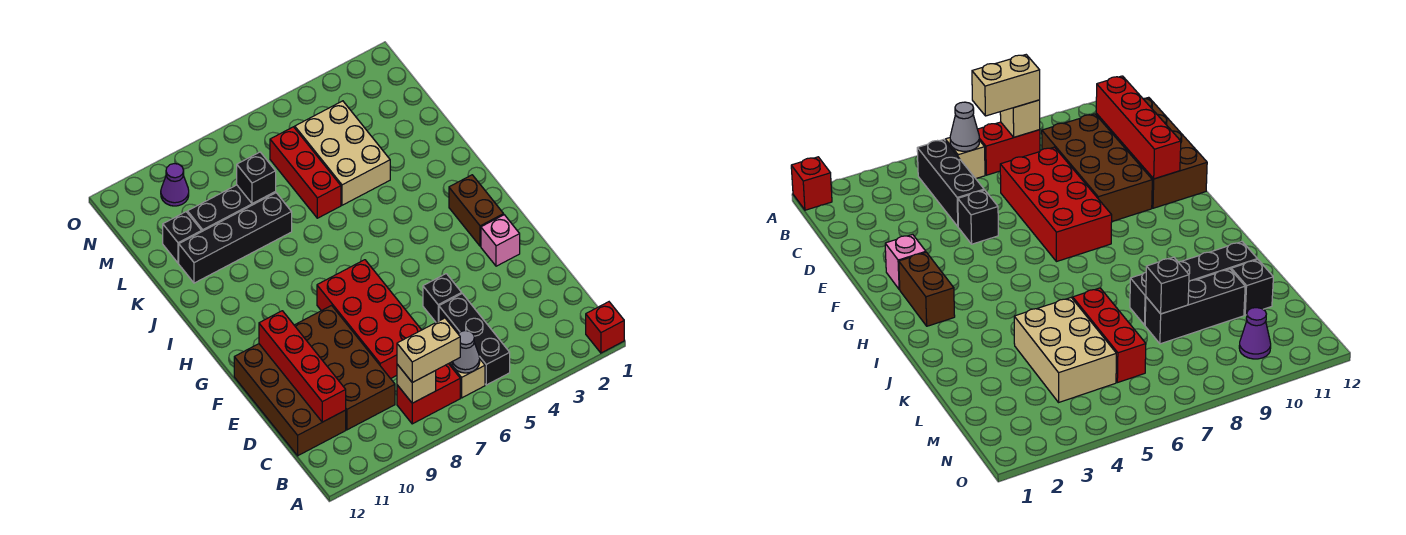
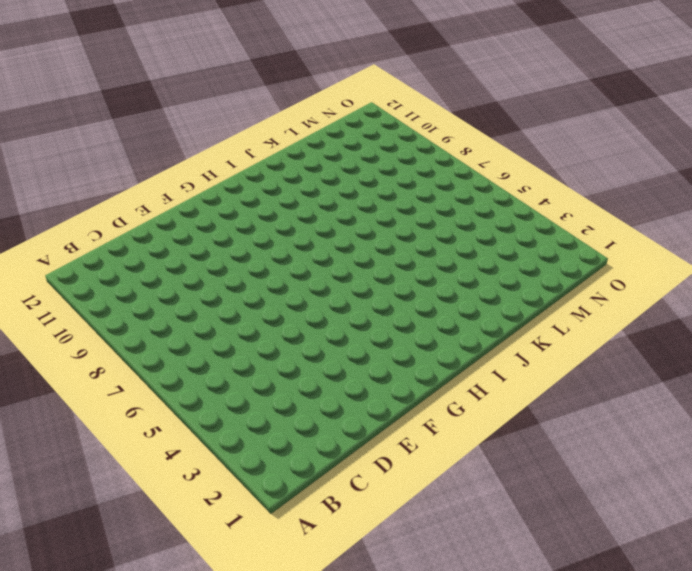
none -> red brick A1 level 1
none -> black brick B5:D5 level 1
none -> tan brick B6 level 1

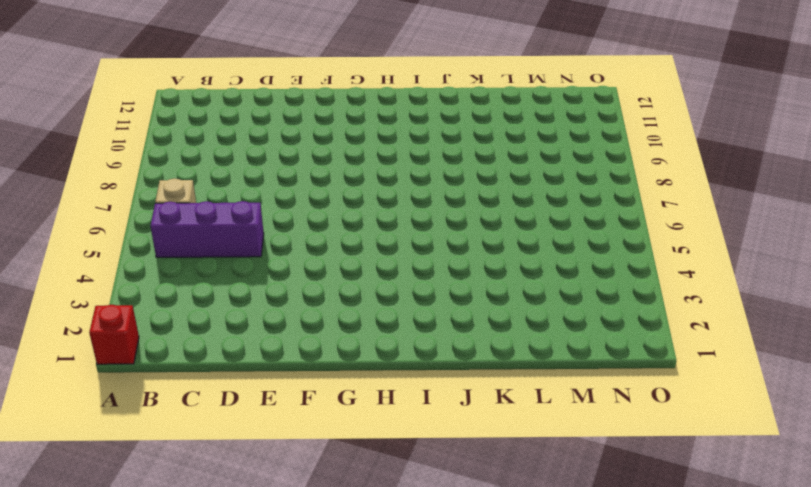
purple brick B5:D5 level 1 -> black brick B5:D5 level 1
none -> red brick B7:B8 level 1
none -> brown brick C9:F10 level 1
none -> brown brick C11:F12 level 1

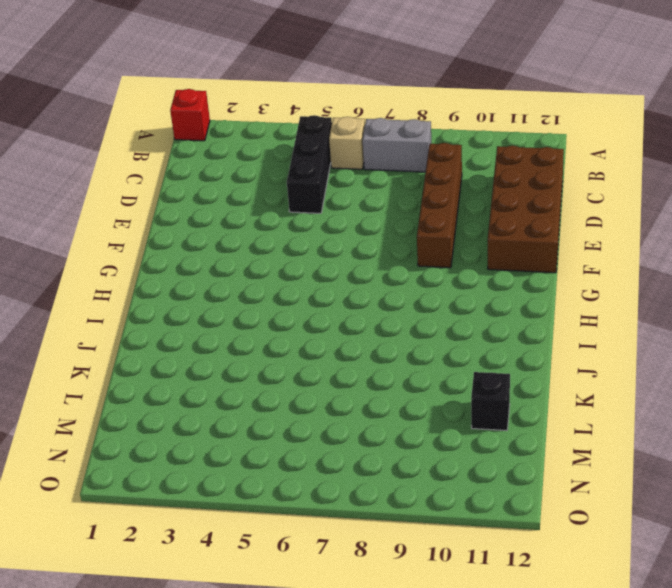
grey brick B7:B8 level 1 -> red brick B7:B8 level 1
brown brick C9:F9 level 1 -> brown brick C9:F10 level 1
none -> red brick D7:G8 level 1
none -> black brick E5 level 1
none -> pink brick F2 level 1

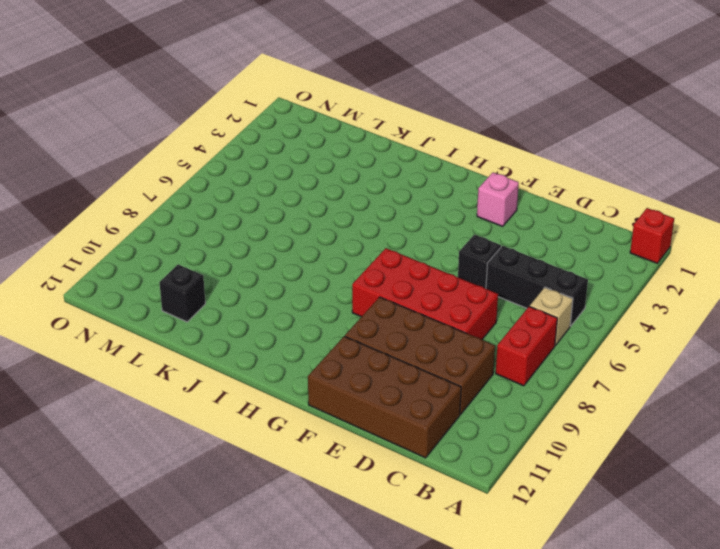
none -> brown brick G2:H2 level 1
none -> tan brick K4:M5 level 1
none -> red brick K6:M6 level 1

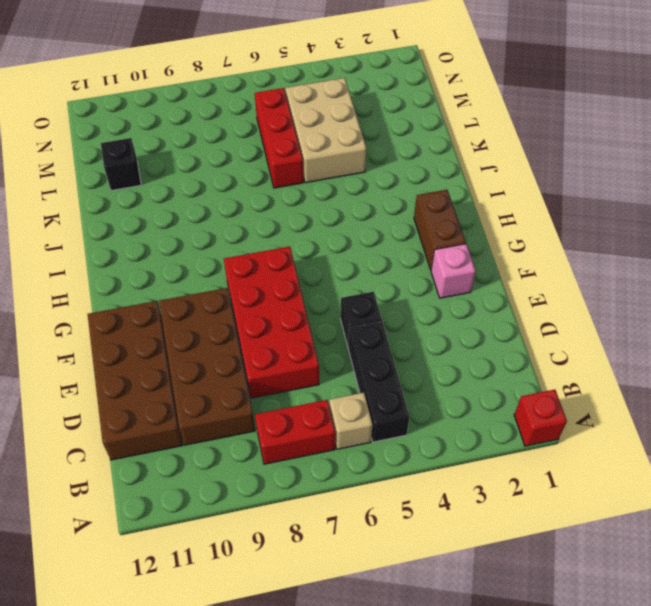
none -> black brick K8:K11 level 1
none -> black brick L8:L10 level 1
none -> purple cone N10 level 1

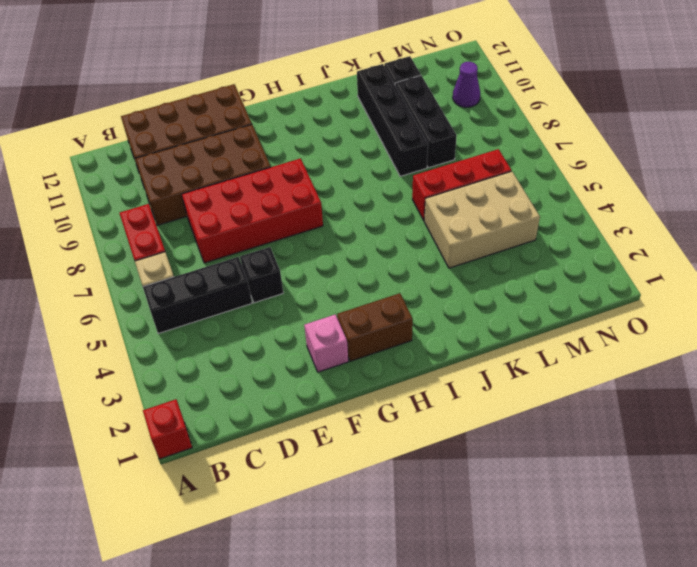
none -> grey cone B6 level 2
none -> tan brick B8 level 2
none -> red brick C11:F11 level 2

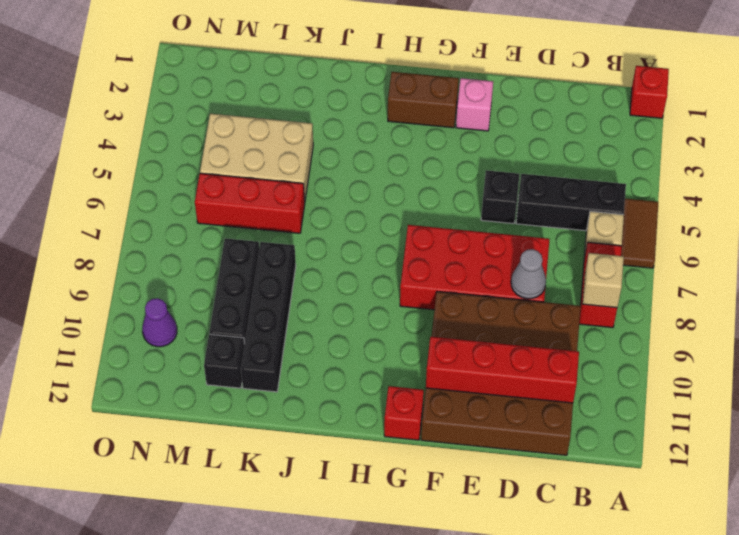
brown tile A5:A6 level 1 -> none
grey cone D8 level 2 -> grey cone B6 level 2
red brick G12 level 1 -> none
none -> black brick L8 level 2
none -> tan brick B7:B8 level 3

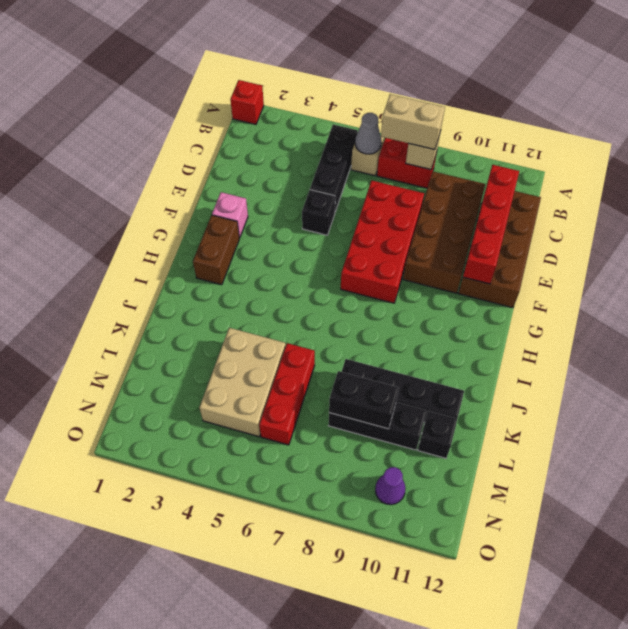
black brick L8:L9 level 2 -> black brick L8 level 2

